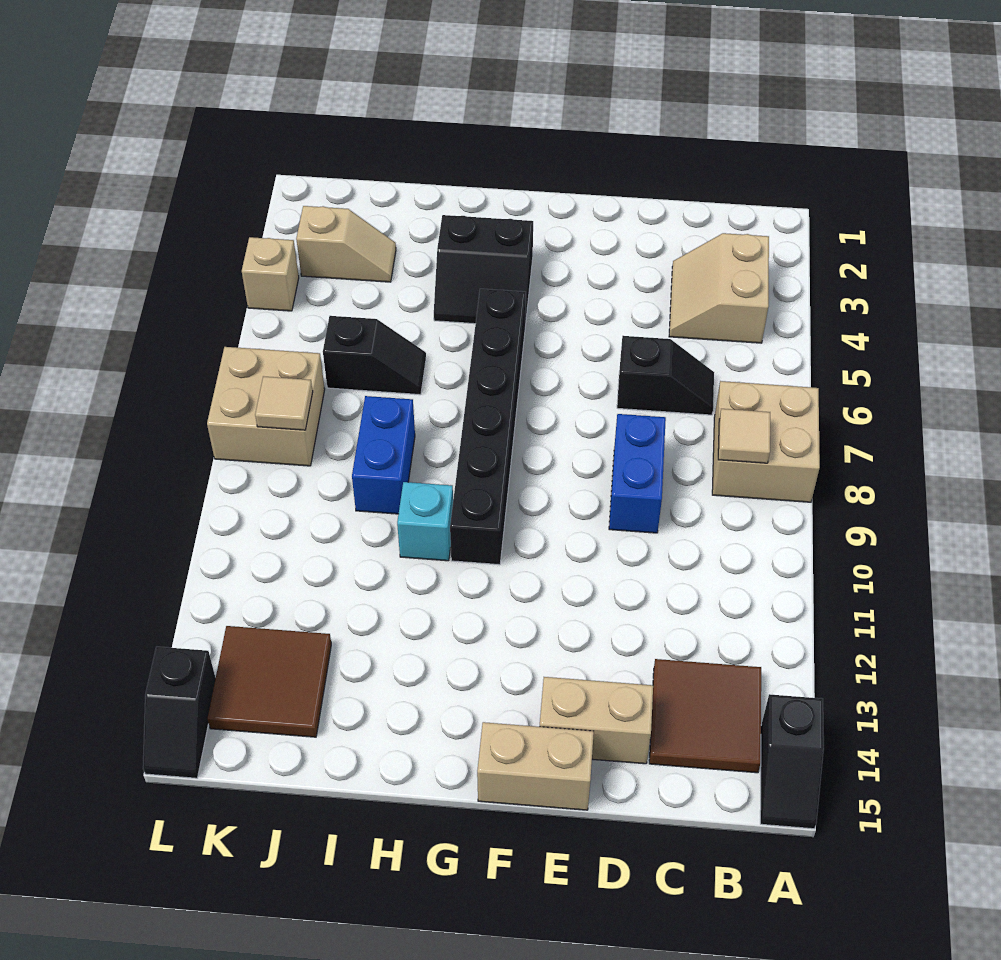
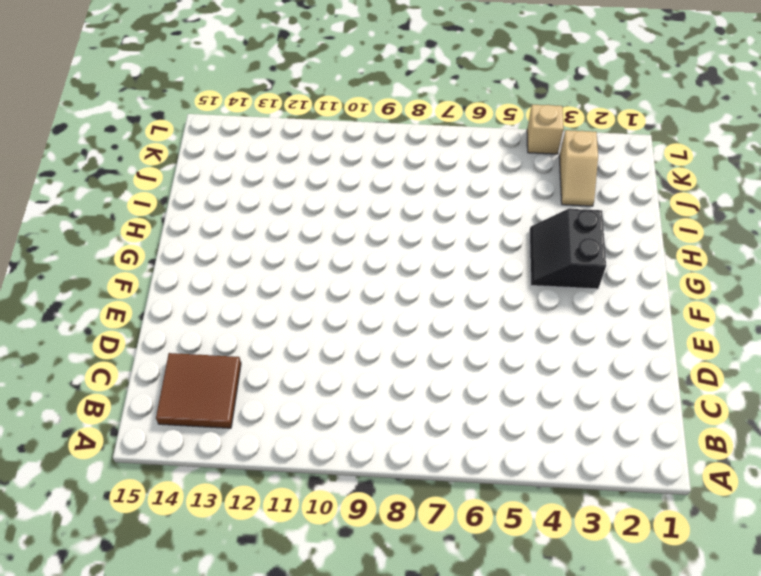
none -> tan brick A7:B8 level 1
none -> black slope A14:A15 level 1 top 14
none -> tan slope B3:C4 level 1 top B

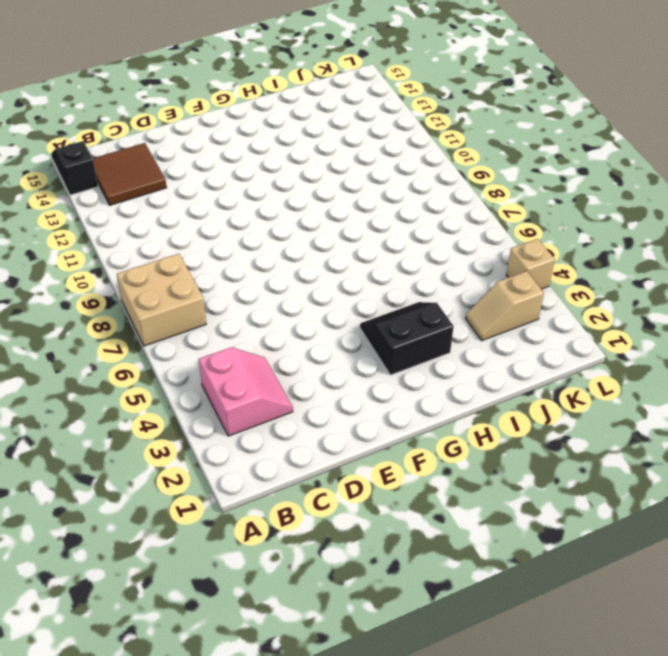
pink slope B3:C4 level 1 top B -> tan slope B3:C4 level 1 top B
none -> black slope C6:D6 level 1 top D
none -> blue brick D8:D9 level 1
none -> tan brick D14:E14 level 1

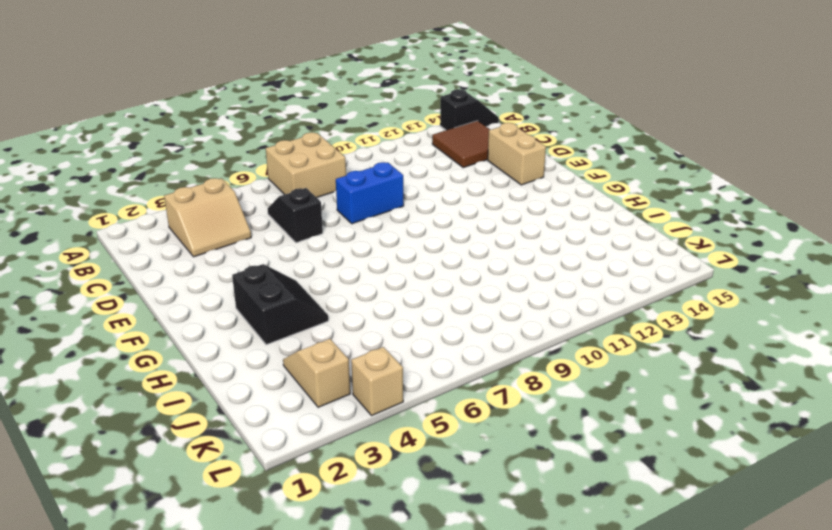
none -> tan brick E15:F15 level 1
none -> black brick G5:G10 level 1
none -> cyan brick H10 level 1

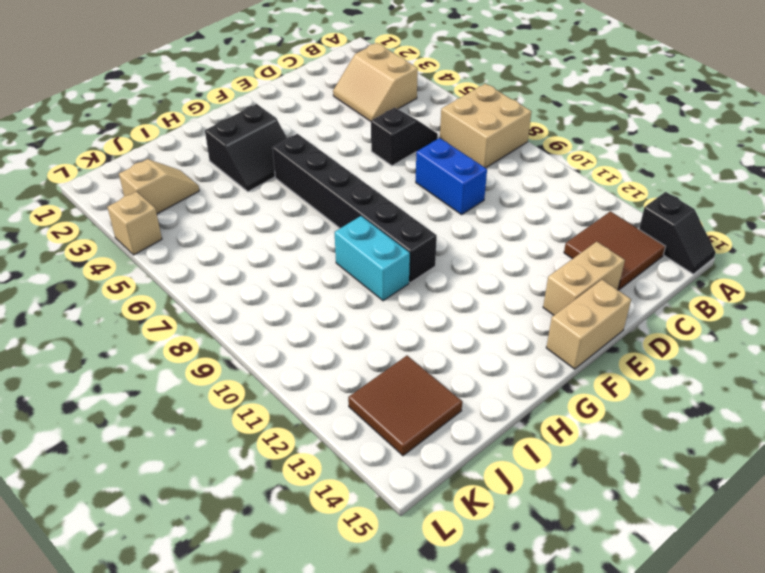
cyan brick H9:H10 level 1 -> cyan brick H10 level 1
none -> black slope I6:J6 level 1 top J
none -> blue brick I8:I9 level 1
none -> tan brick K7:L8 level 1

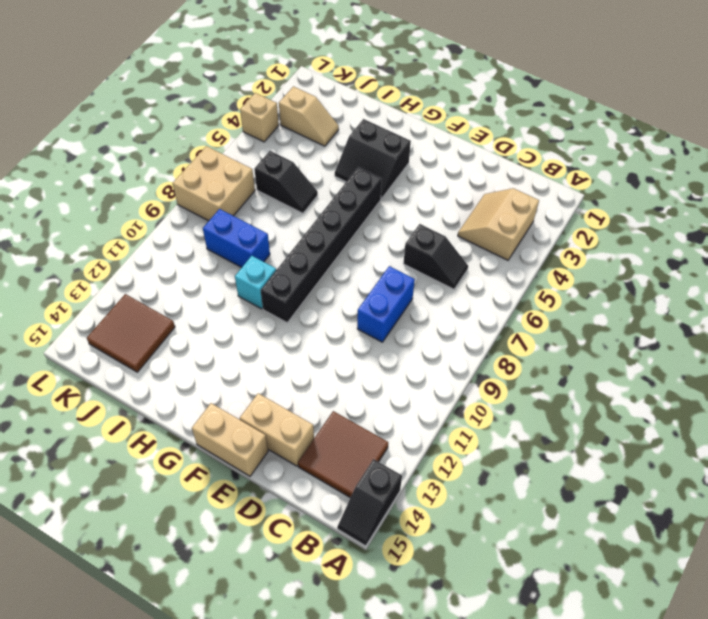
blue brick I9:J9 level 1 -> blue brick I8:I9 level 1
none -> tan brick A7:B8 level 1
none -> black slope L14:L15 level 1 top 14
none -> tan tile B8 level 2

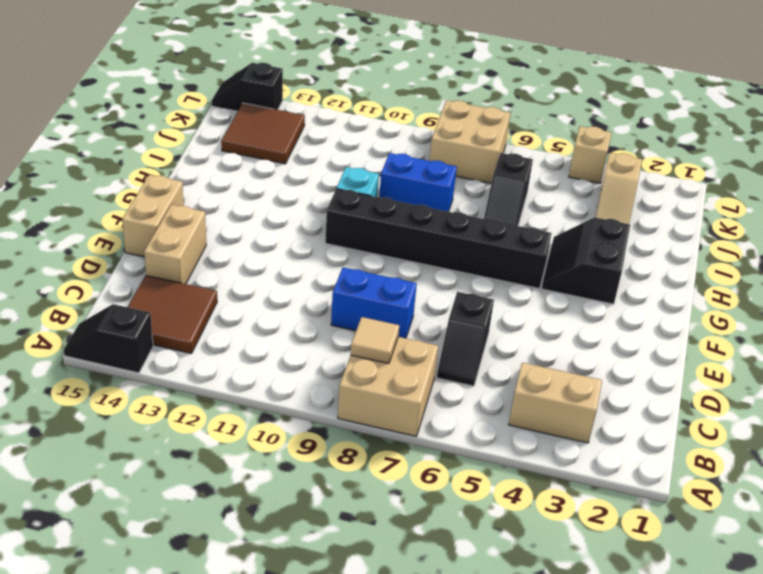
none -> tan tile K8 level 2

